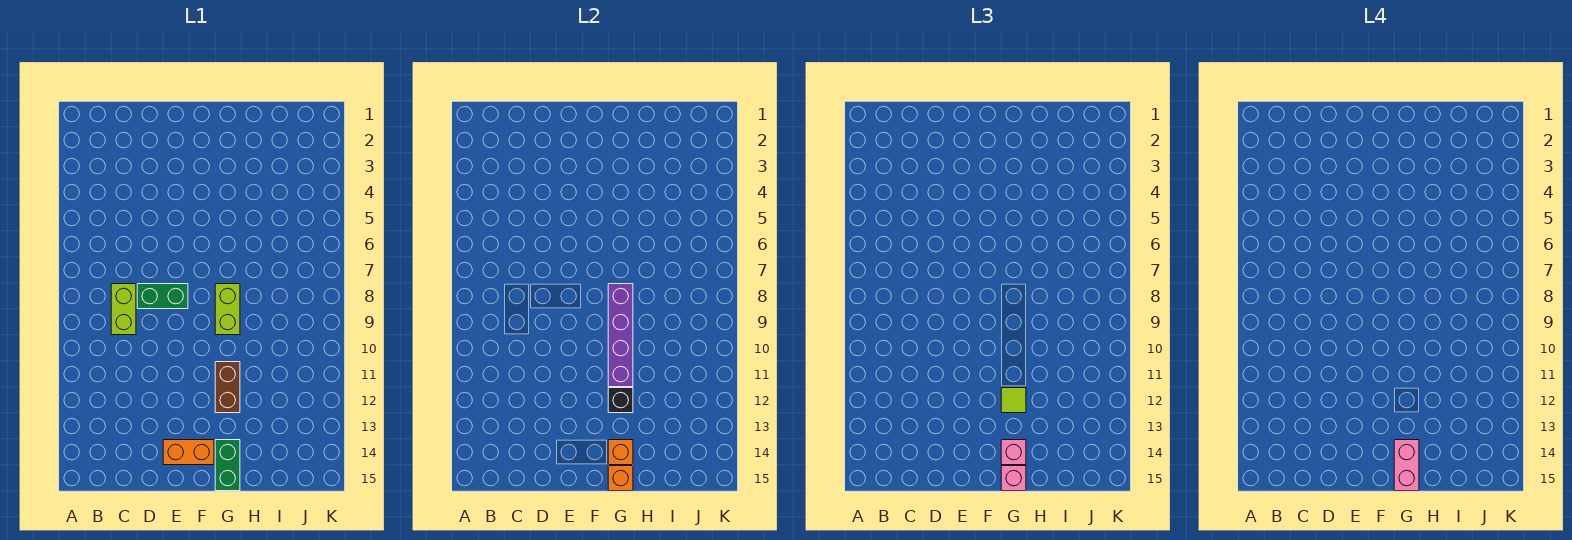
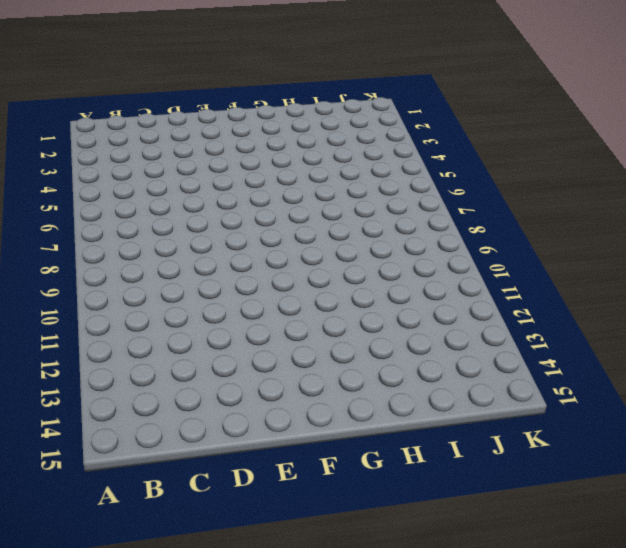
none -> lime brick C8:C9 level 1
none -> green brick D8:E8 level 1
none -> orange brick E14:F14 level 1

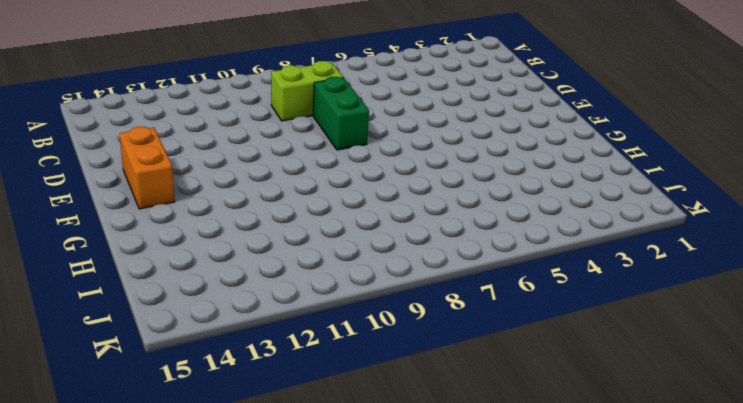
none -> lime brick G8:G9 level 1
none -> brown brick G11:G12 level 1
none -> green brick G14:G15 level 1

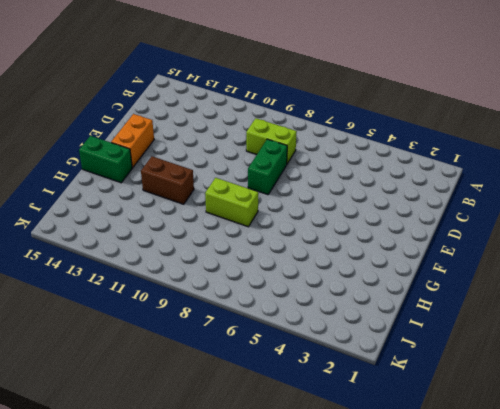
none -> purple brick G8:G11 level 2
none -> black brick G12 level 2
none -> orange brick G14 level 2

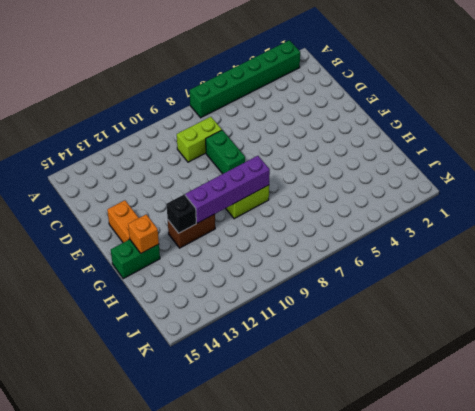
green brick A2:A7 level 1 -> none
none -> orange brick G15 level 2
none -> lime tile G12 level 3
none -> pink brick G14 level 3

